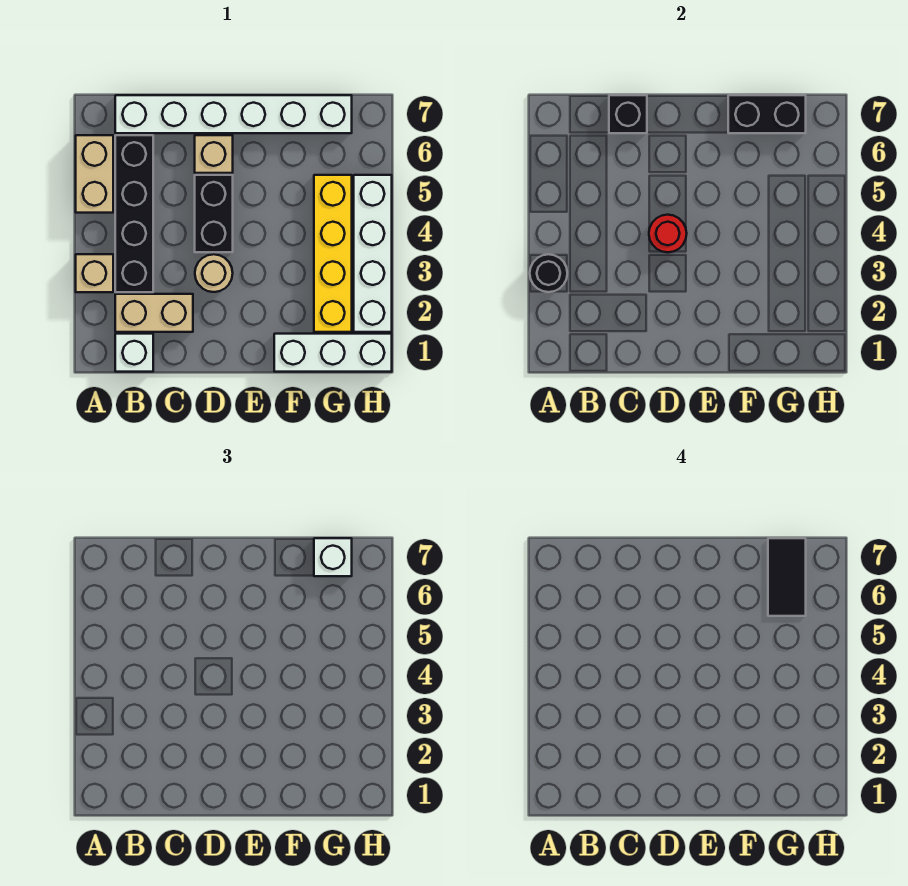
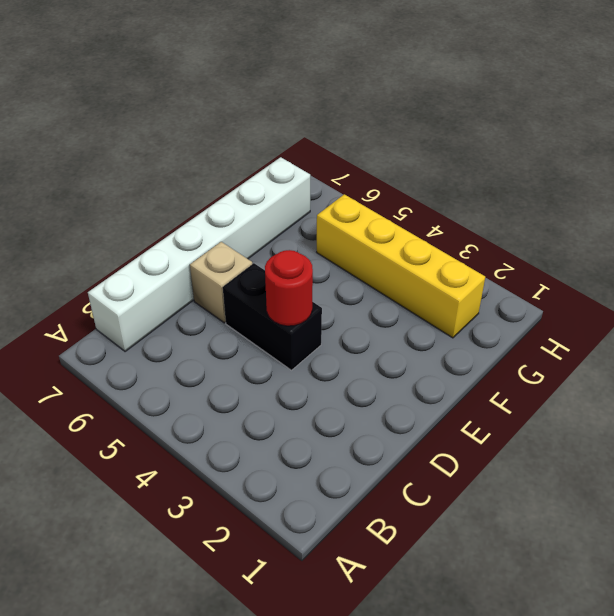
none -> tan brick A3 level 1
none -> tan brick A5:A6 level 1
none -> white brick B1 level 1

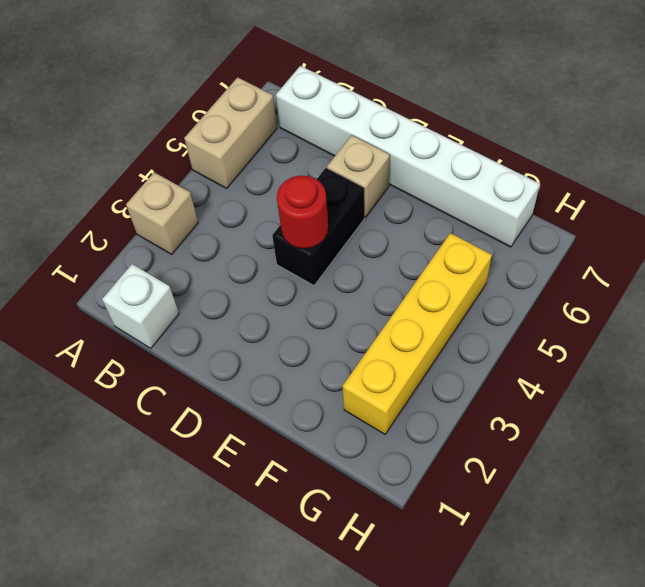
none -> tan brick B2:C2 level 1
none -> black brick B3:B6 level 1
none -> tan round brick D3 level 1

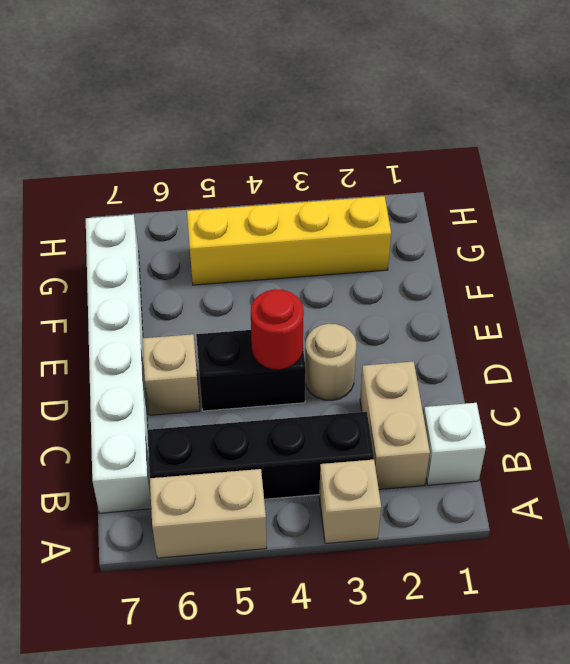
none -> white brick F1:H1 level 1
none -> white brick H2:H5 level 1
none -> black round brick A3 level 2

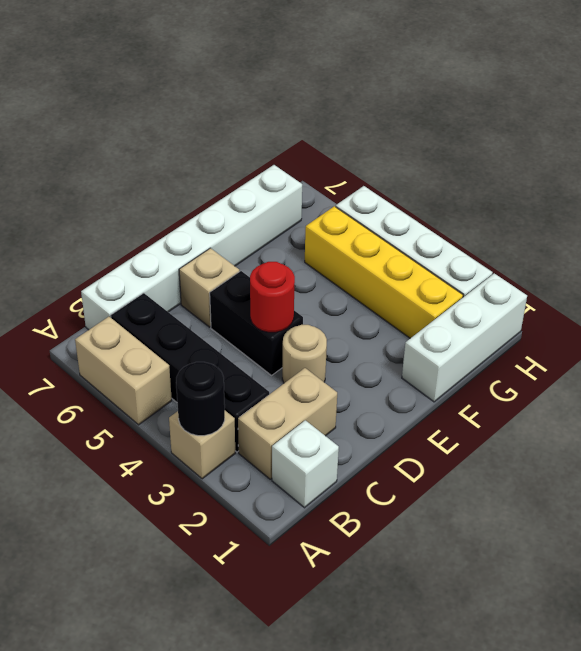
none -> black brick C7 level 2
none -> black brick F7:G7 level 2
none -> white brick G7 level 3

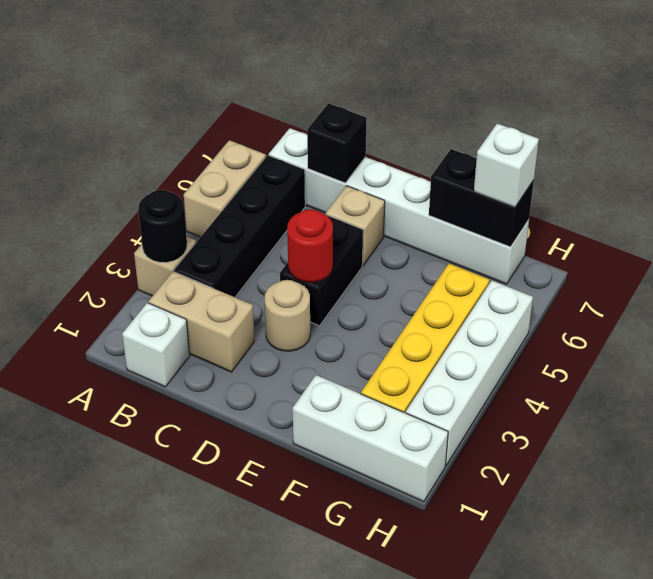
none -> black tile G6:G7 level 4

